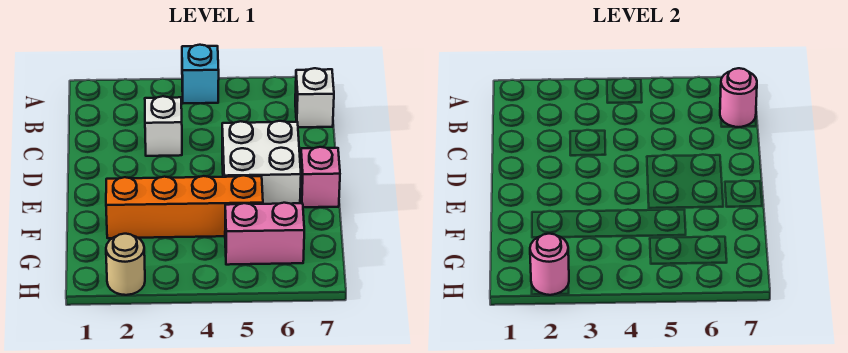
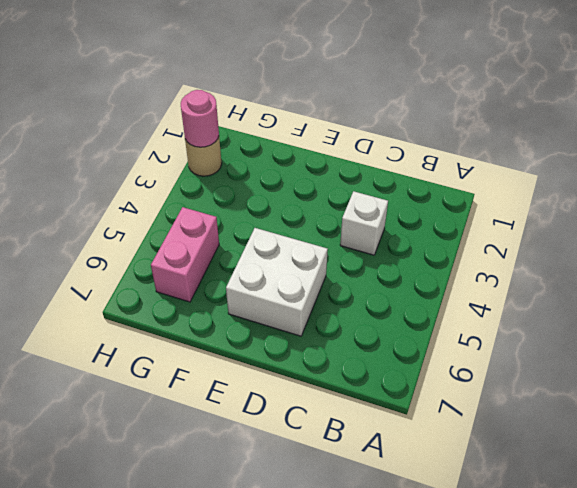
none -> cyan brick A4 level 1
none -> white brick B7 level 1

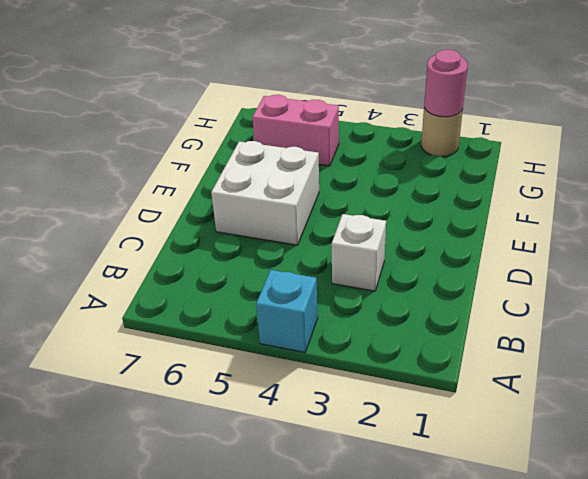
none -> white brick B7 level 1
none -> pink brick E7 level 1

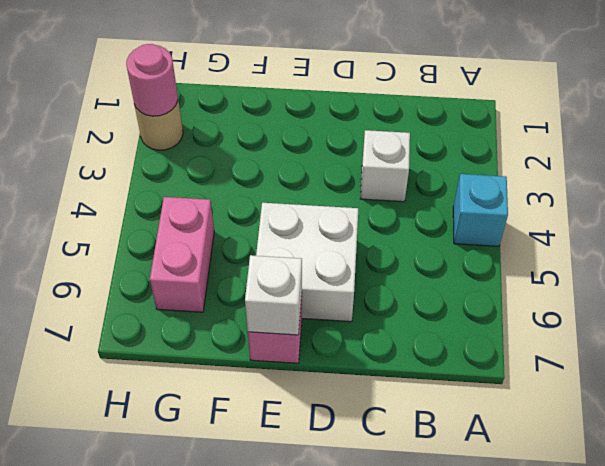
white brick E7 level 2 -> white brick B7 level 1
none -> orange brick F2:F5 level 1
none -> pink round brick B7 level 2

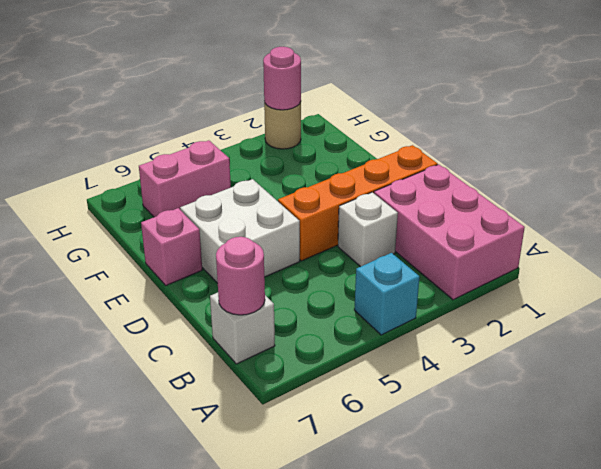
pink brick A1:C2 level 1 -> none
orange brick D1:D4 level 1 -> orange brick F2:F5 level 1

